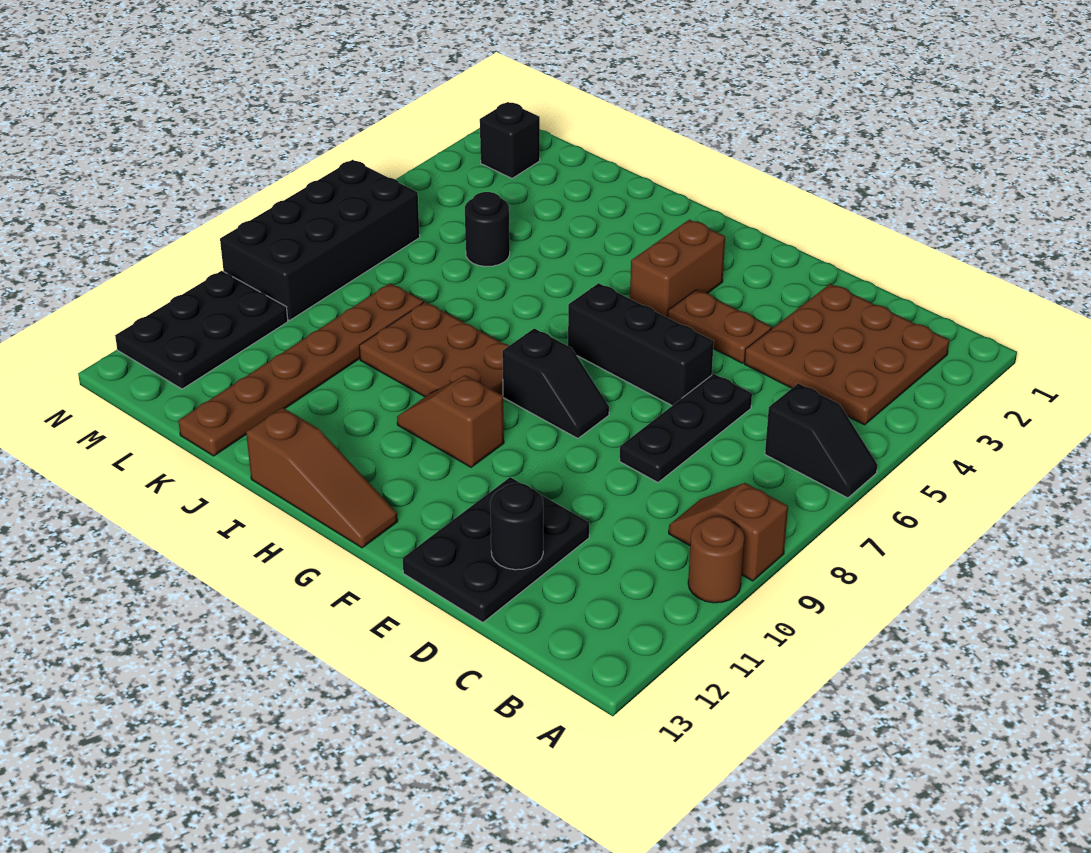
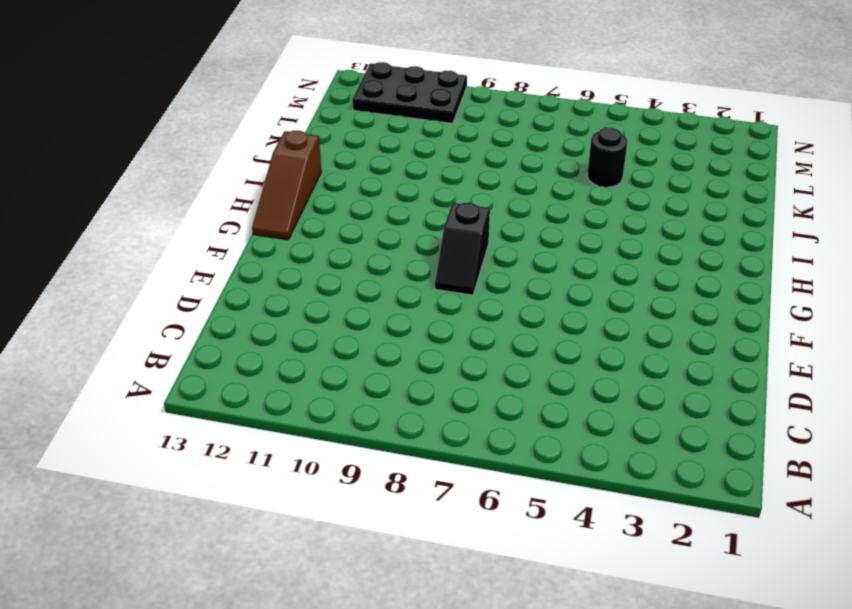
none -> black slope A6:B6 level 1 top B
none -> brown slope A9:B9 level 1 top A
none -> brown round brick A10 level 1

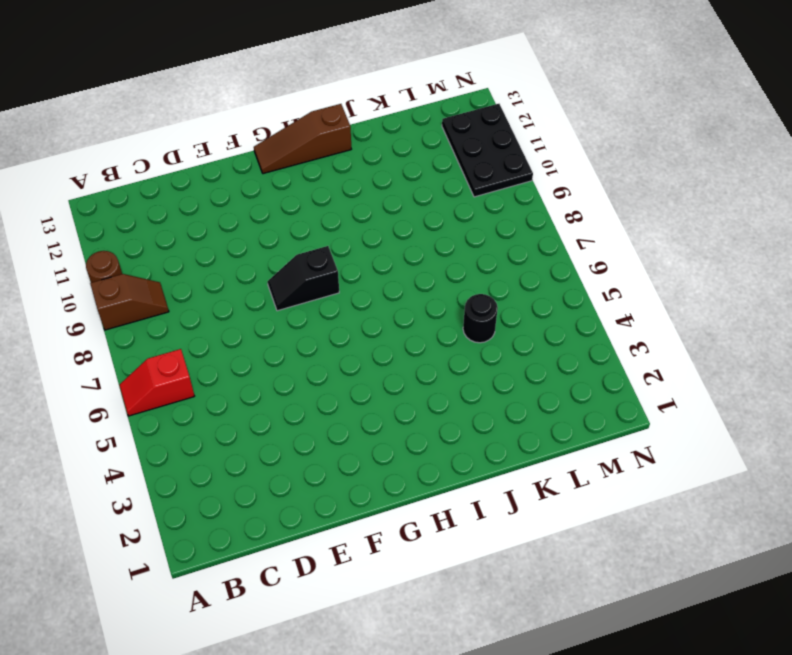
red slope A6:B6 level 1 top B -> black slope A6:B6 level 1 top B
none -> brown plate B2:D4 level 1
none -> black plate D6:D8 level 1
none -> black plate D11:E13 level 1

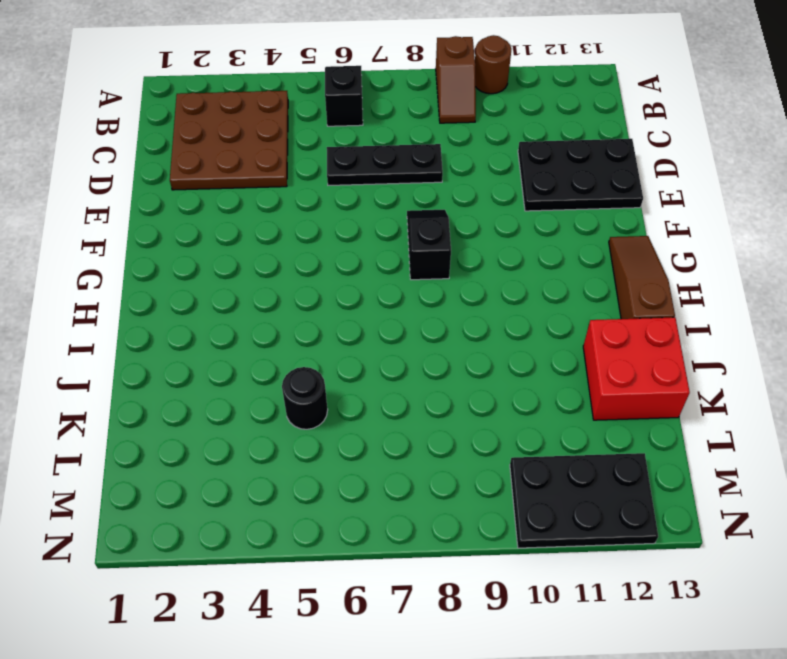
red brick J12:K13 level 1 -> brown plate K8:K13 level 1
none -> brown plate E4:F4 level 1
none -> black brick E6:G6 level 1
none -> brown brick G3:G4 level 1

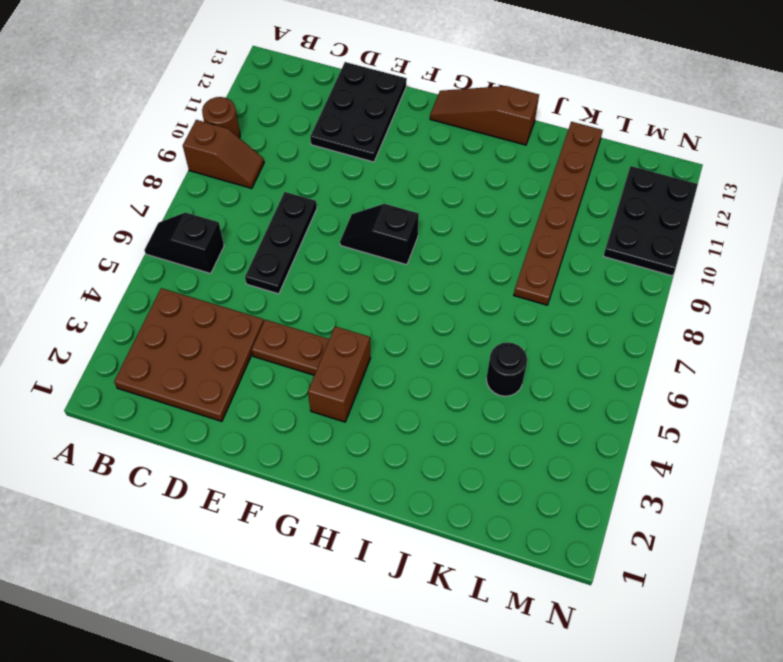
none -> black brick E6:G6 level 1
none -> brown slope G10:H10 level 1 top G
none -> brown plate H8:J9 level 1

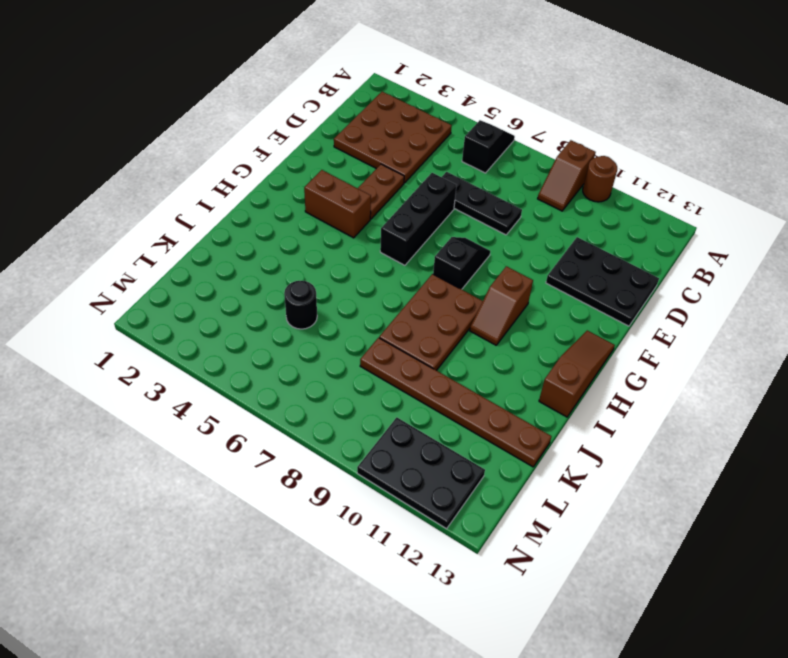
none -> black brick M2 level 1
none -> black brick M6:N9 level 1
none -> black round brick D12 level 2

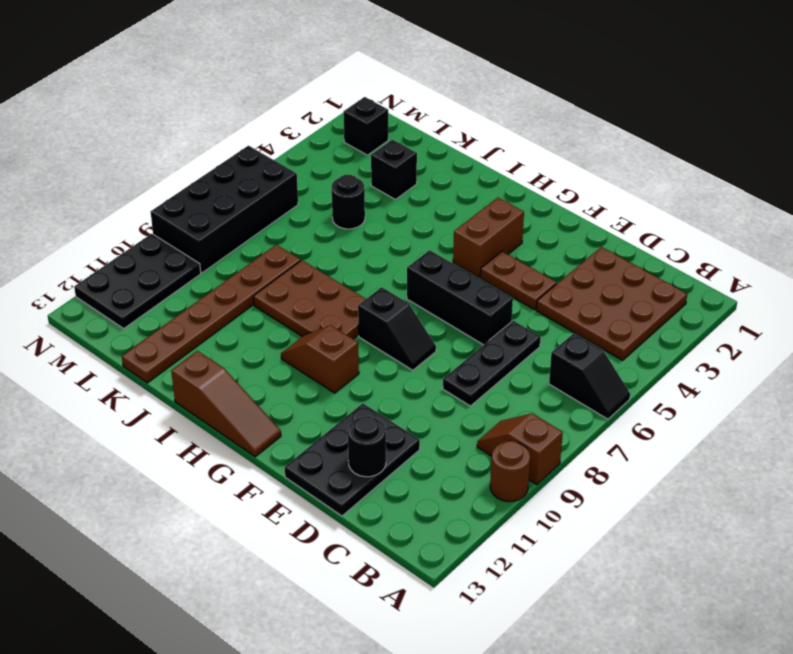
black brick K3 level 1 -> none

